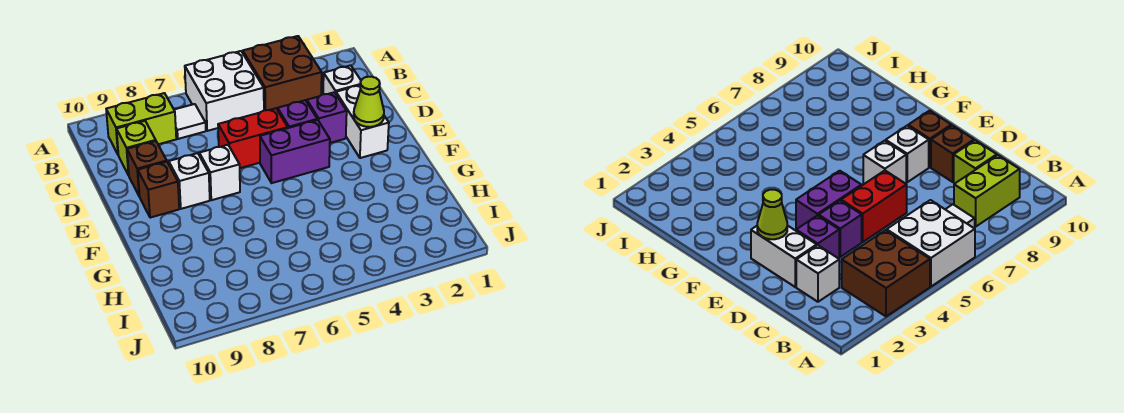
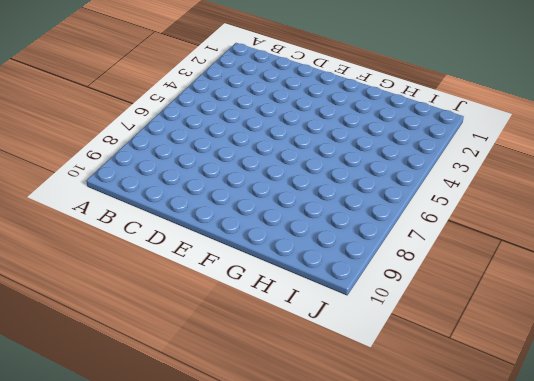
none -> brown brick A3:B4 level 1
none -> white brick A5:B6 level 1
none -> white tile B7 level 1

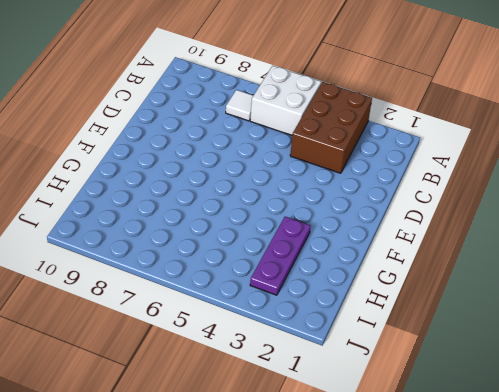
brown brick A3:C4 level 1 -> brown brick A3:B4 level 1
purple plate G3:I3 level 1 -> none
none -> lime brick B8:B9 level 1
none -> white brick C2 level 1
none -> lime brick C9 level 1

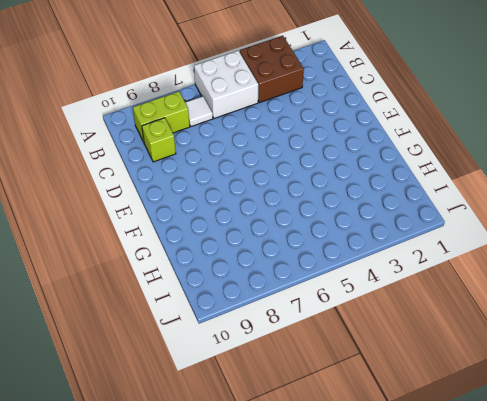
none -> white brick C2 level 1
none -> white brick D2:E2 level 1
none -> purple brick D3 level 1

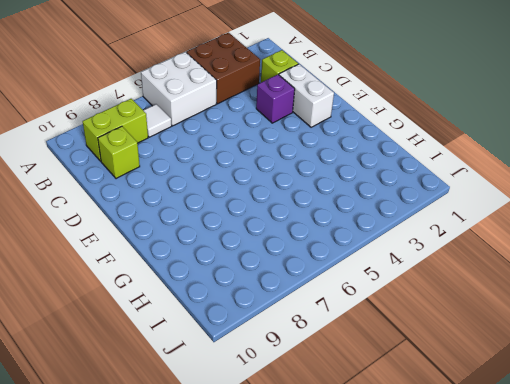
lime brick C2 level 1 -> white brick C2 level 1
none -> purple brick D4 level 1
none -> red brick D5:D6 level 1
none -> brown brick D9 level 1

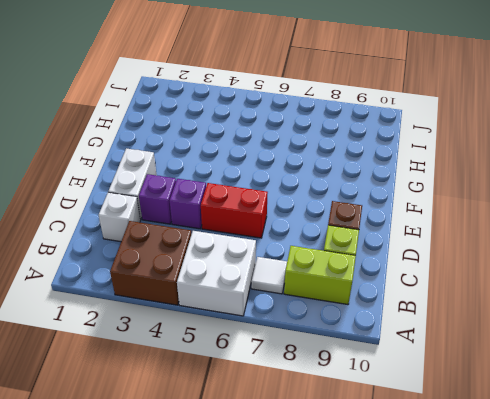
none -> purple brick E4:E5 level 1
none -> white brick E7 level 1
none -> white brick E8 level 1

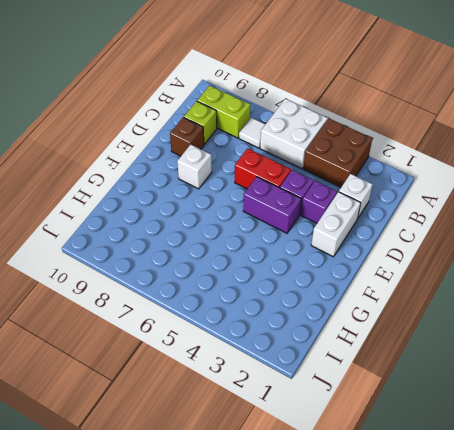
none -> white brick E7 level 1
none -> brown brick E9 level 1
none -> lime cone E2 level 2

